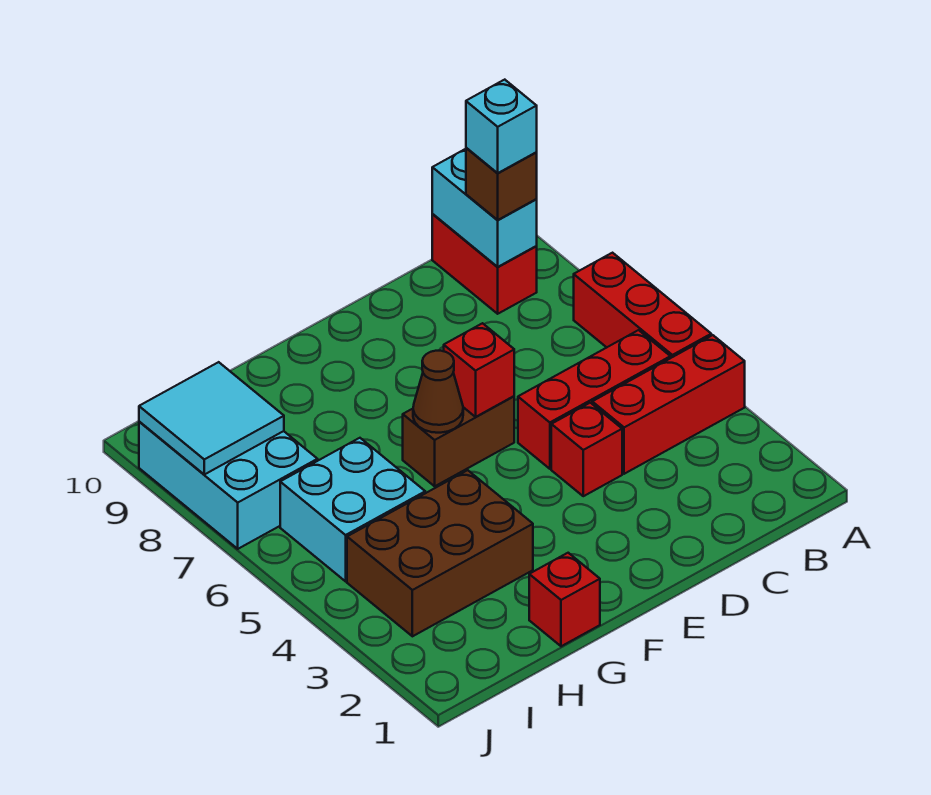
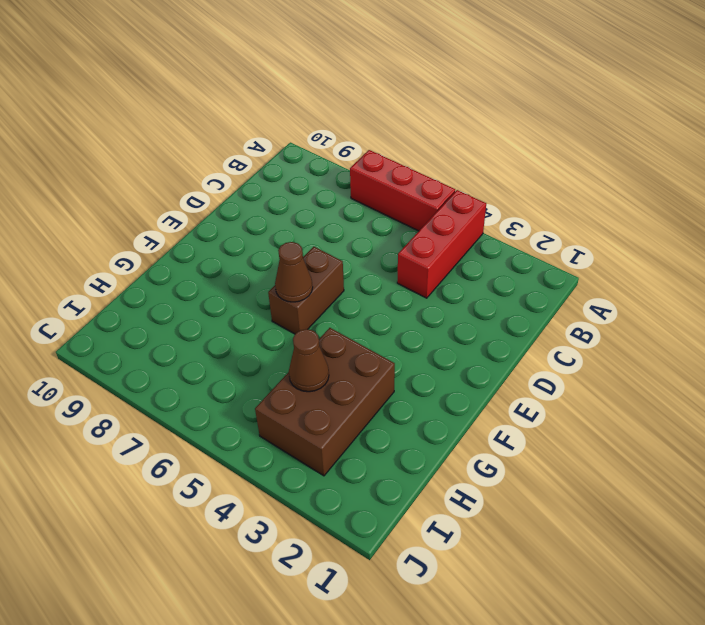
brown cone H4 level 2 -> none
none -> red brick B5:D5 level 1
none -> red brick B9:B10 level 1
none -> red brick D4 level 1

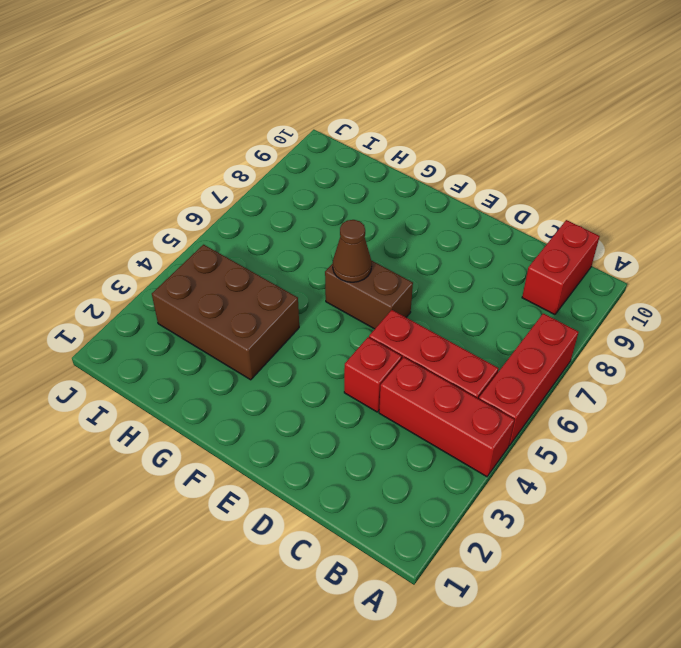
none -> red brick G1 level 1
none -> cyan brick H5:I6 level 1
none -> cyan brick I7:J9 level 1

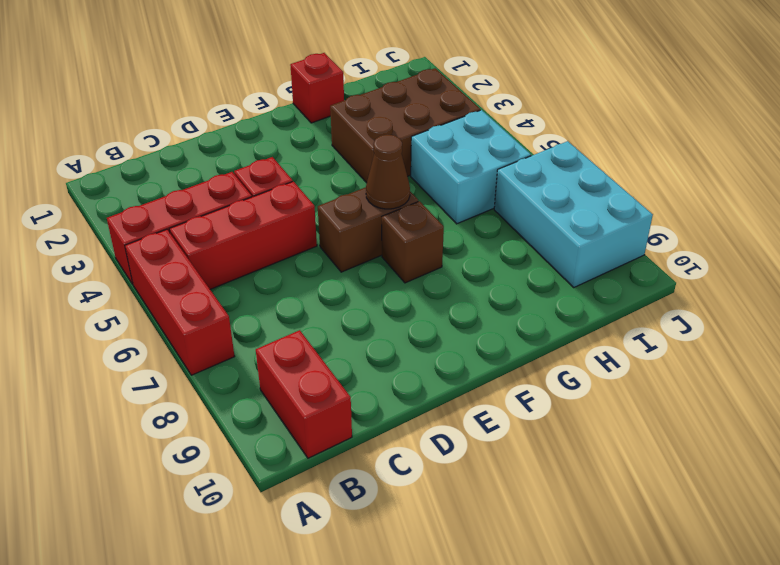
brown brick F7 level 1 -> brown brick B9 level 3
none -> cyan brick B9:B10 level 2
none -> red brick E6 level 2
none -> cyan tile I8:J9 level 2

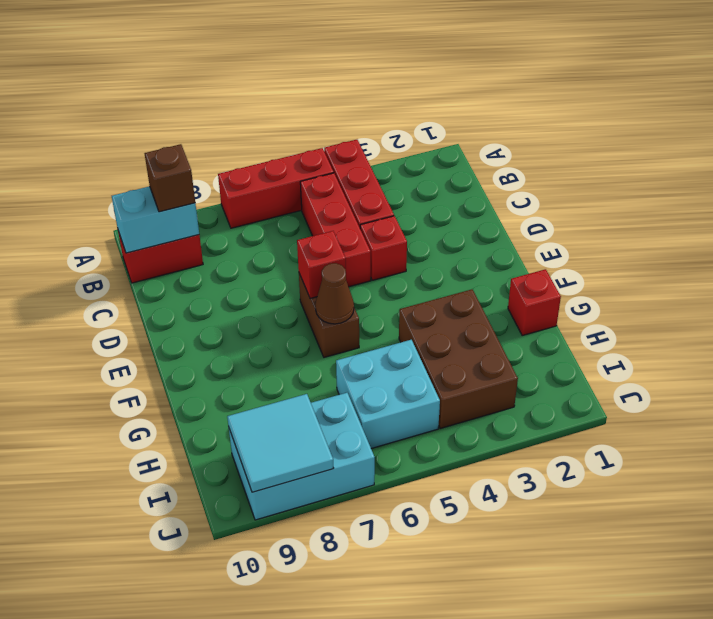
none -> cyan brick B9 level 4

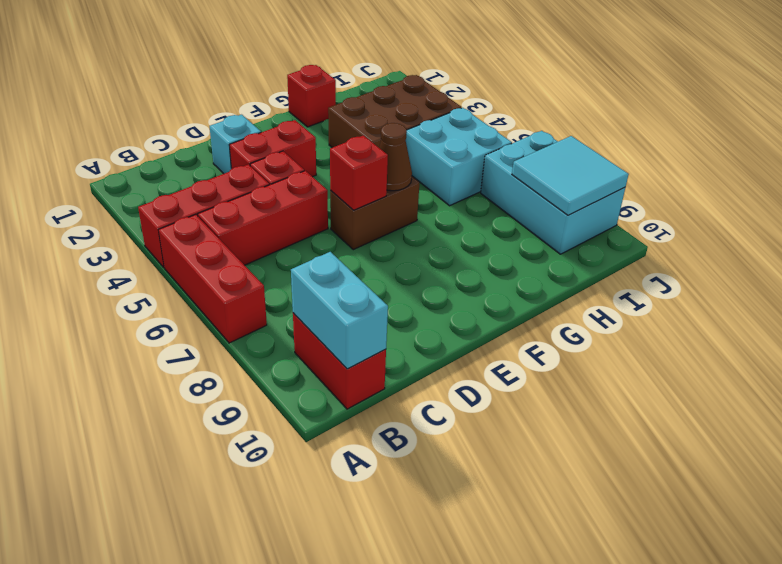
cyan brick D2 level 1 -> cyan brick B9 level 4
red brick D3:E3 level 1 -> none
none -> brown brick B9 level 3

